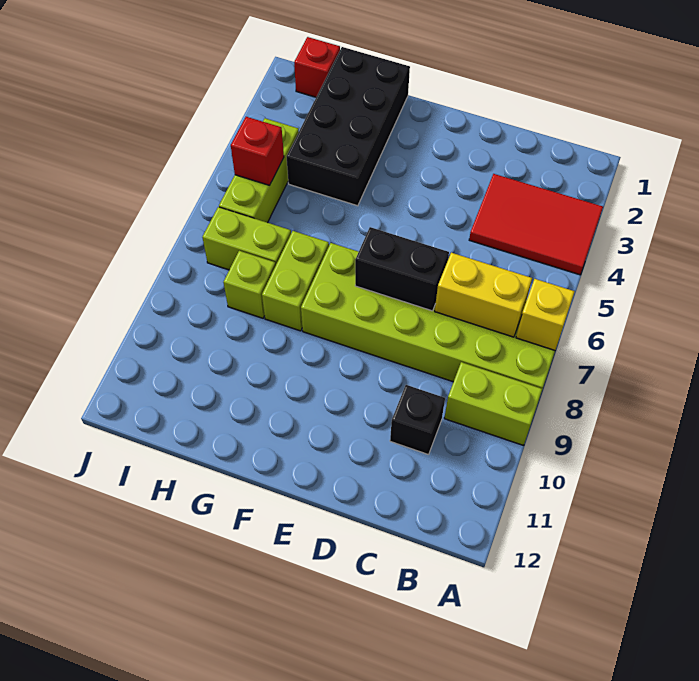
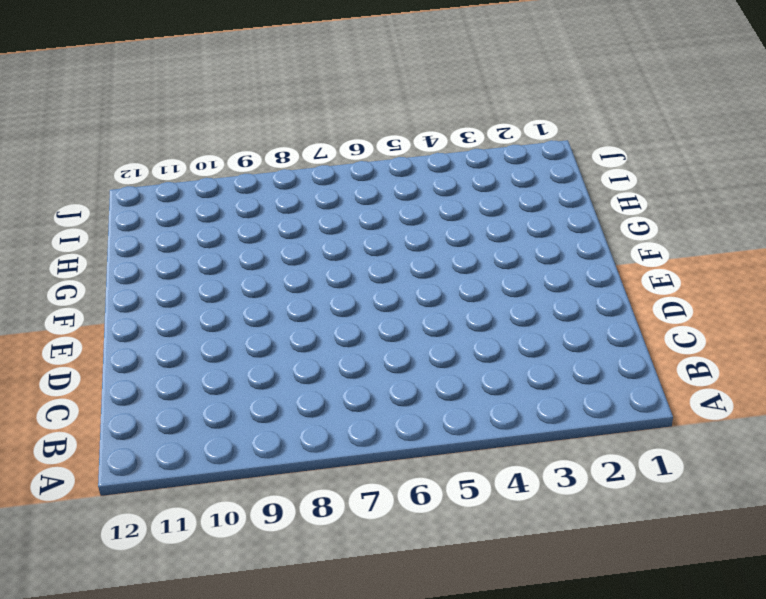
none -> red tile A3:C4 level 1
none -> lime brick A7:F8 level 1
none -> lime brick A9:B9 level 1

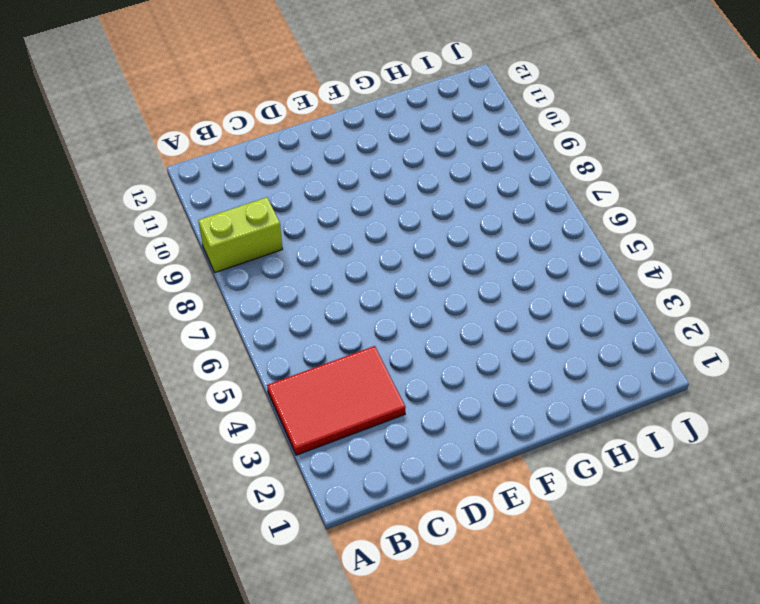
none -> lime brick A7:F8 level 1
none -> black brick C10 level 1
none -> black brick G1:H4 level 1

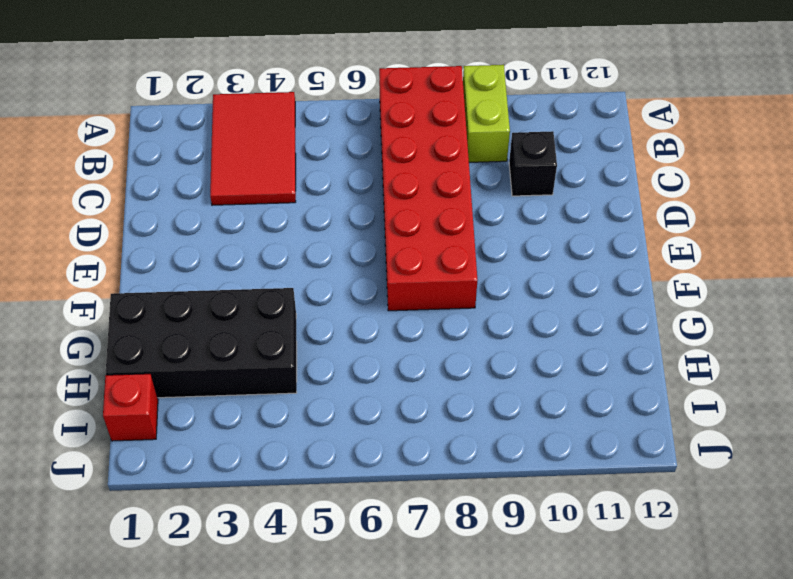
red brick A7:F8 level 1 -> lime brick A7:F8 level 1
none -> lime brick G7:G8 level 1
none -> lime brick H7:I7 level 1
none -> lime brick H8 level 1

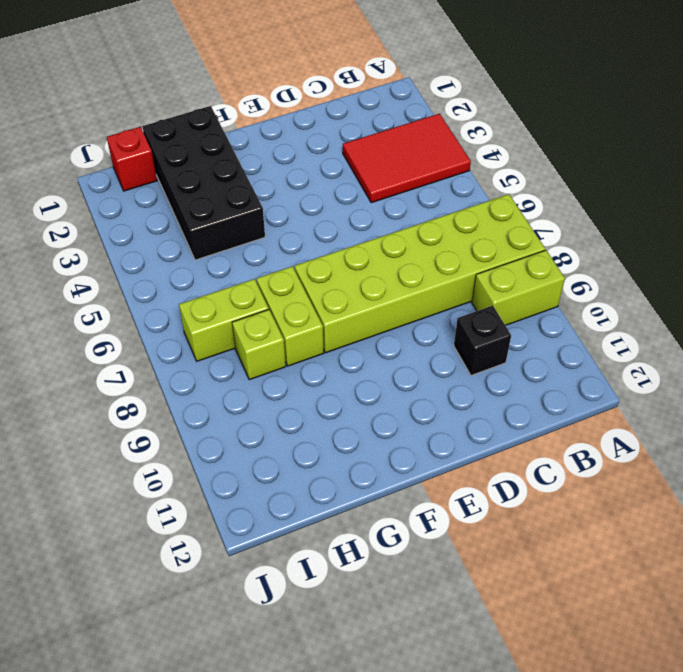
none -> lime brick I4:I6 level 1
none -> yellow brick A7 level 2
none -> yellow brick B7:C7 level 2

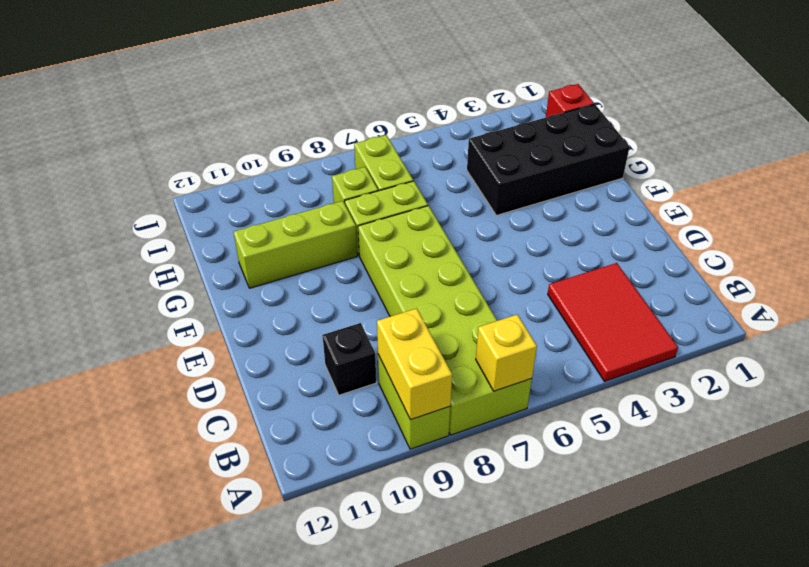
yellow brick A9:B9 level 2 -> yellow brick B7:C7 level 2
lime brick G9:G11 level 1 -> lime brick I4:I6 level 1
none -> black brick D7:E7 level 2
none -> red brick I5 level 2

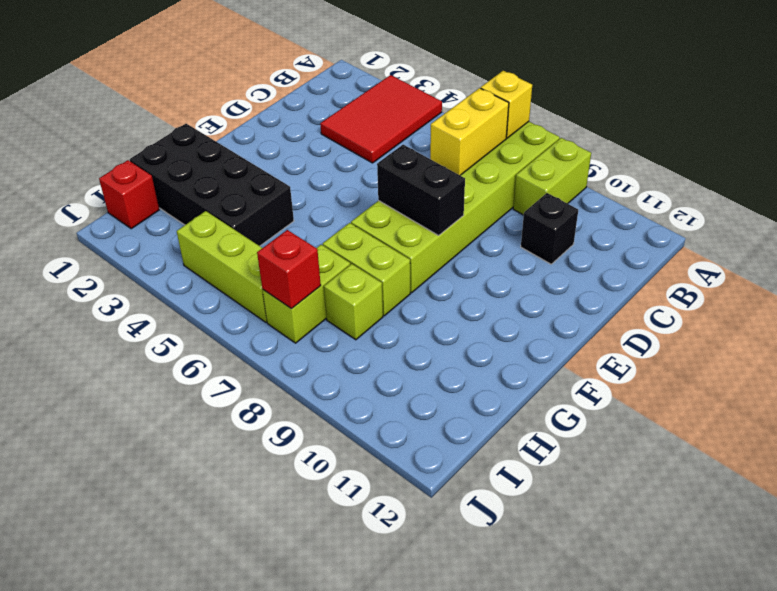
black brick E7:E8 level 2 -> black brick D7:E7 level 2
red brick I7 level 2 -> red brick I5 level 2

